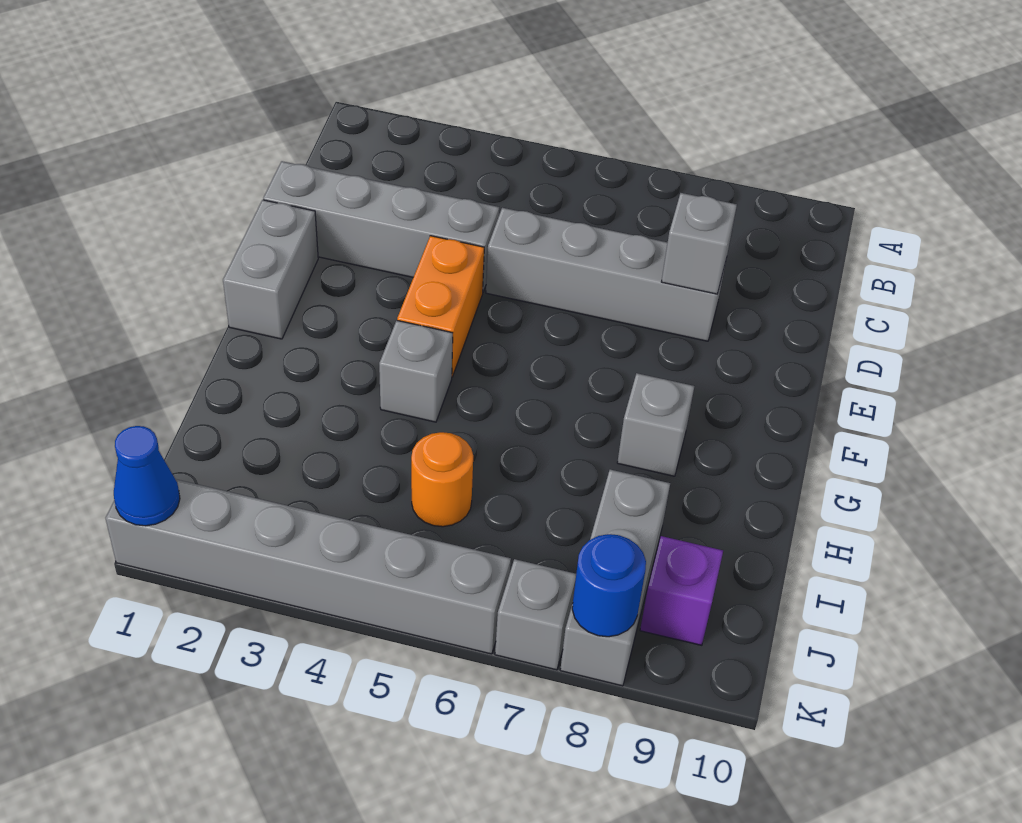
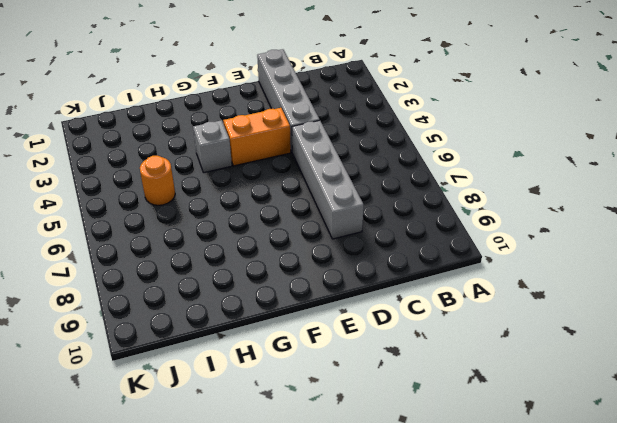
none -> grey brick E1:F1 level 1
none -> grey brick G8 level 1
none -> grey brick I8:K8 level 1

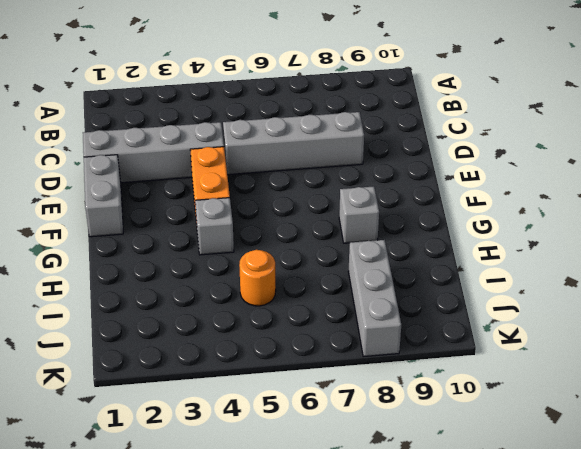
none -> purple brick J9 level 1
none -> grey brick K1:K6 level 1
none -> grey brick K7 level 1

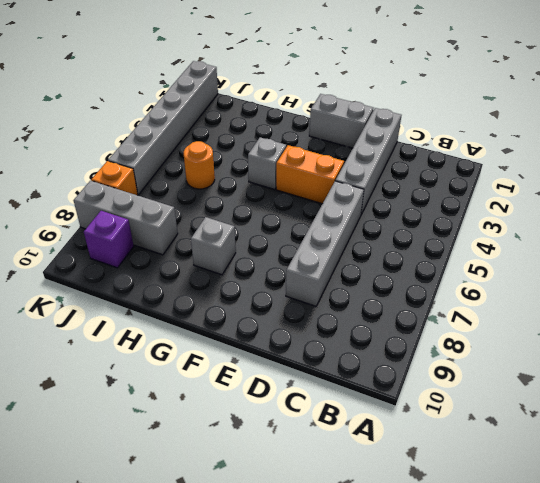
orange brick K7 level 1 -> grey brick K7 level 1
none -> grey brick D8 level 2
none -> blue cone K1 level 2
none -> blue round brick K8 level 2

